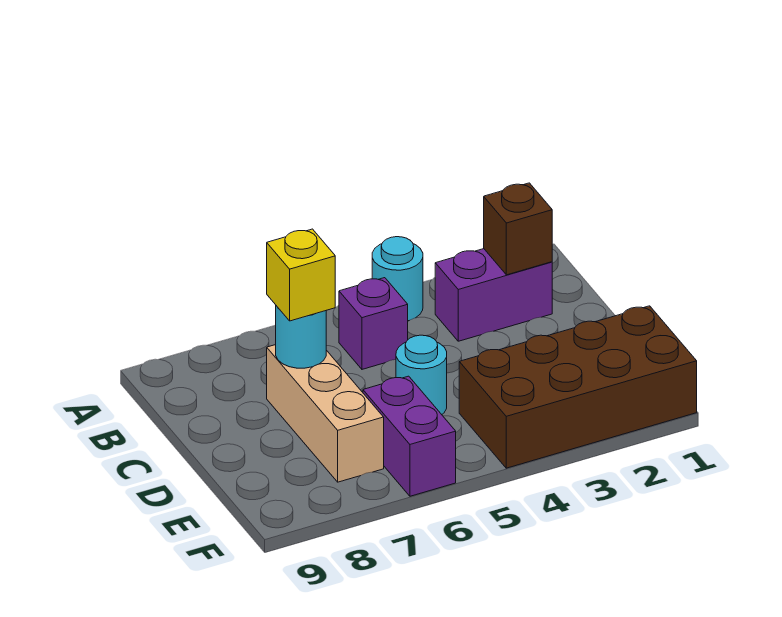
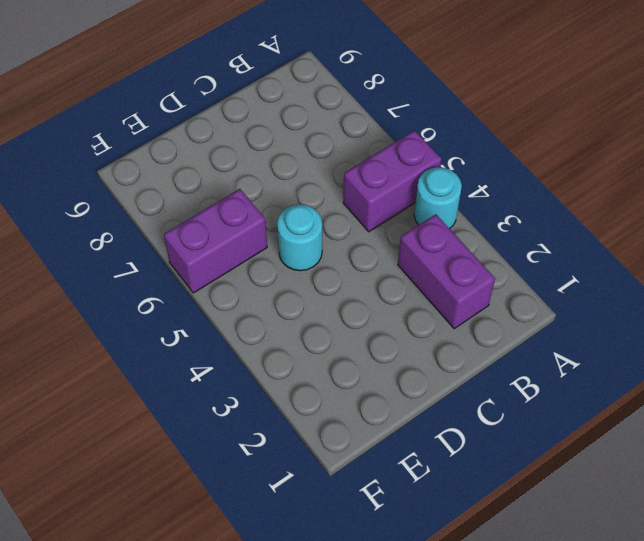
purple brick A5:B5 level 1 -> purple brick B5 level 1
none -> tan brick C7:E7 level 1
none -> brown brick E1:F4 level 1

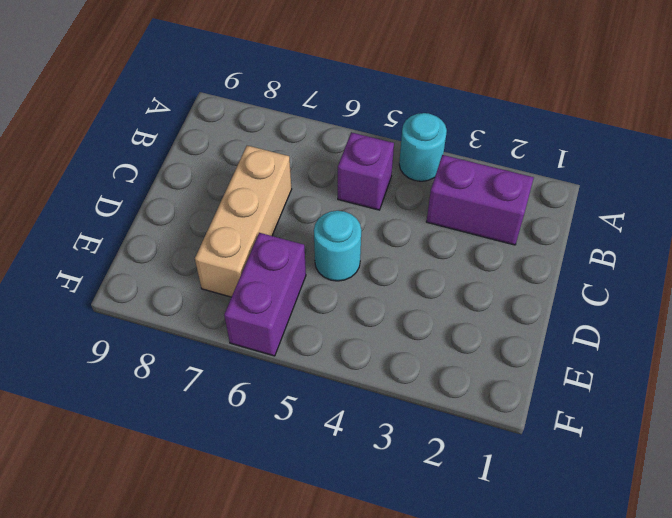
none -> brown brick E1:F4 level 1
none -> brown brick B2 level 2

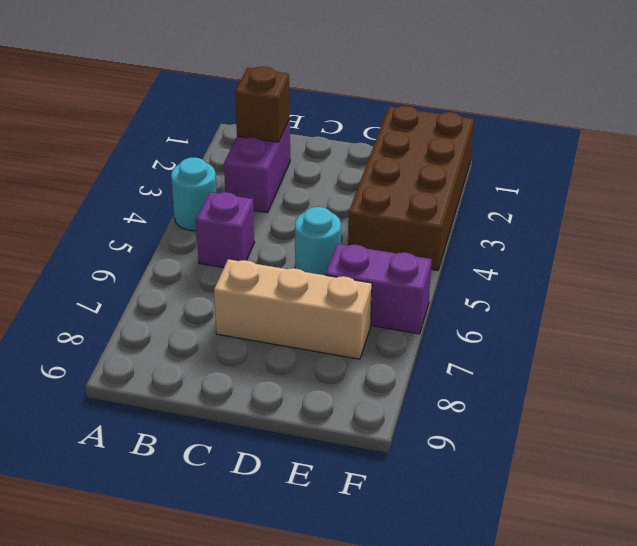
none -> cyan round brick C7 level 2
none -> yellow brick C7 level 3

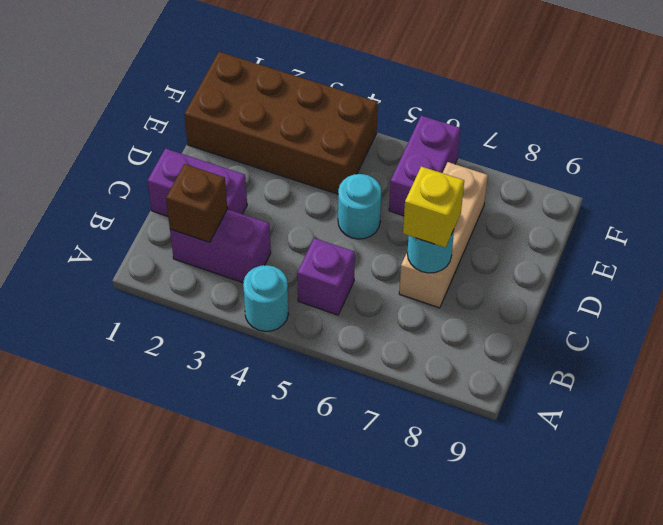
purple brick C1:C2 level 1 -> none

